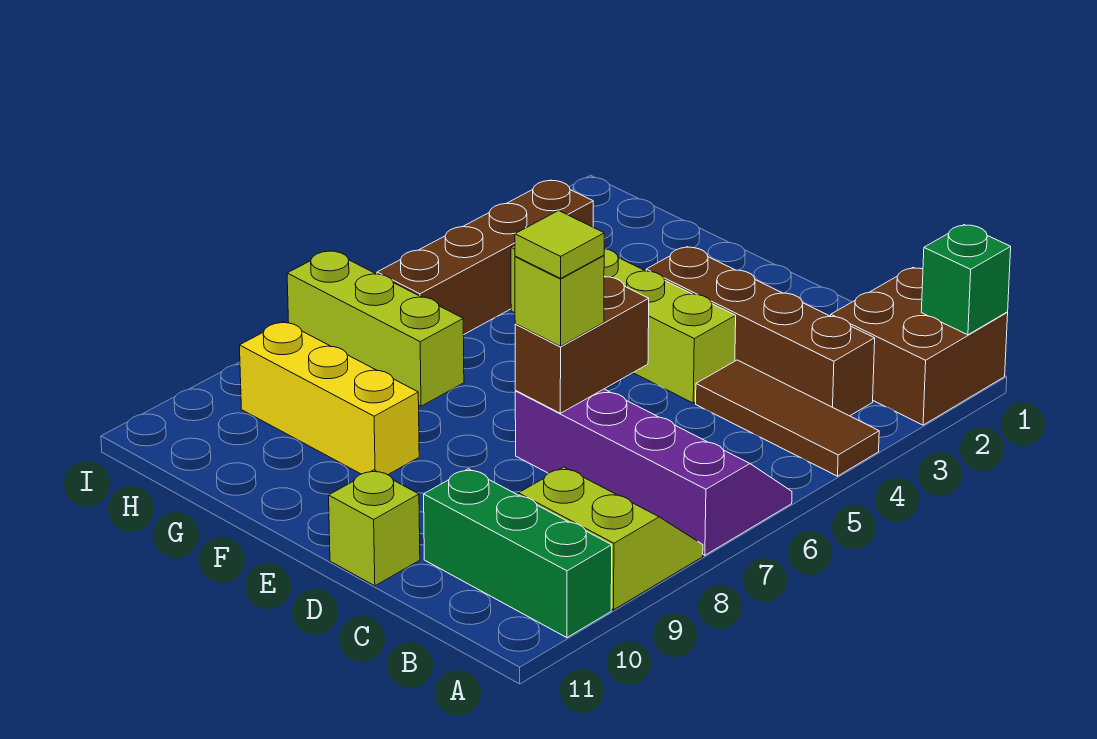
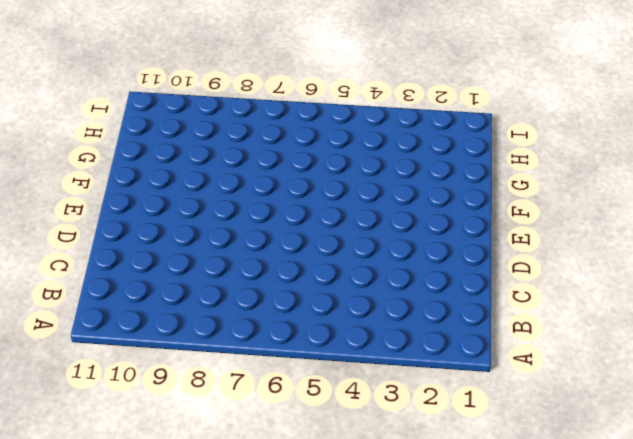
none -> brown brick A1:B2 level 1
none -> brown tile A4:C4 level 1
none -> purple slope A6:D7 level 1 top 7

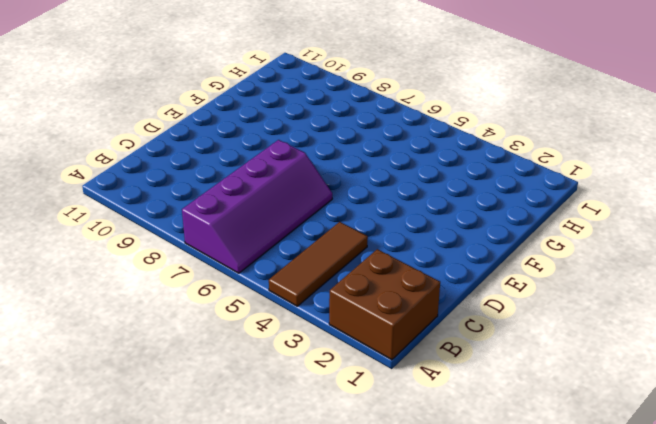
none -> lime slope A8:B9 level 1 top 9
none -> green brick A10:C10 level 1
none -> brown brick B3:E3 level 1

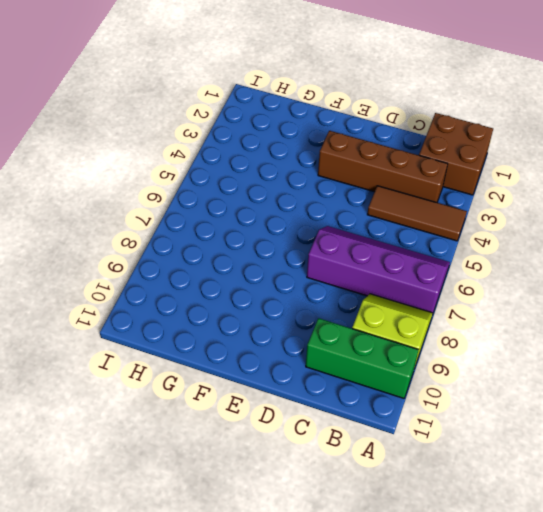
none -> lime brick D4:G4 level 1
none -> lime brick D11 level 1
none -> yellow brick F9:H9 level 1

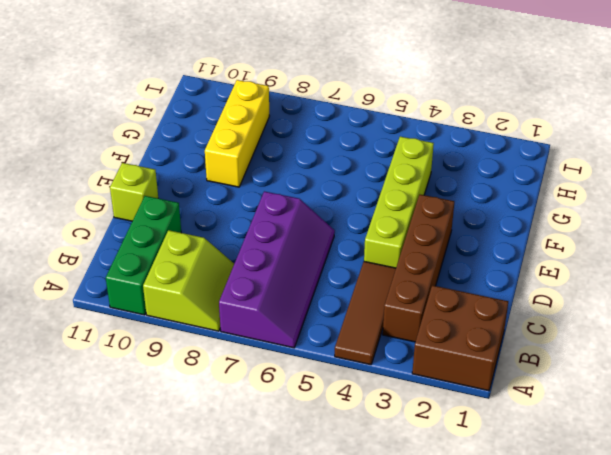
none -> lime brick G7:I7 level 1
none -> brown brick H3:H6 level 1
none -> green brick A1 level 2

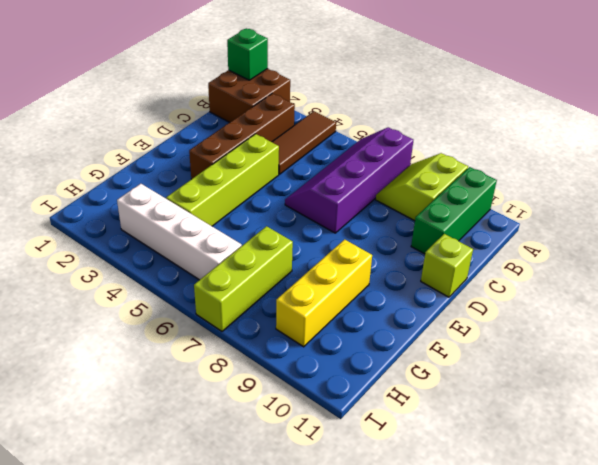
white brick H3:H6 level 1 -> brown brick H3:H6 level 1
none -> brown brick D6:D7 level 2
none -> lime brick D7 level 3
none -> lime tile D7 level 4

